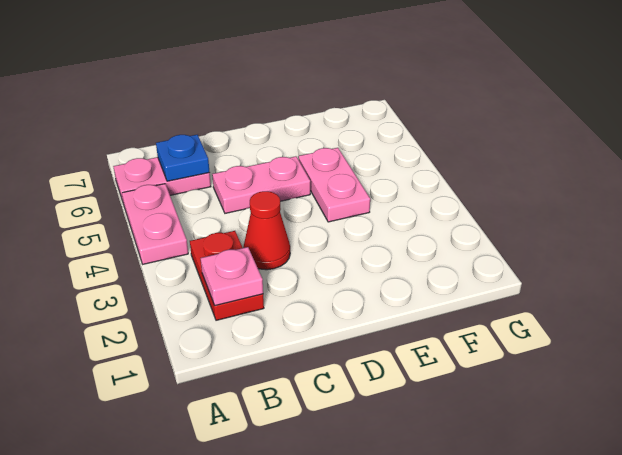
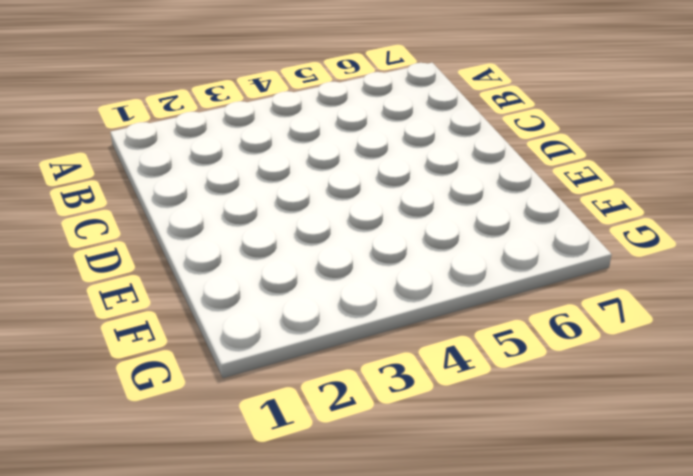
none -> pink plate A4:A5 level 1
none -> pink plate A6:B6 level 1

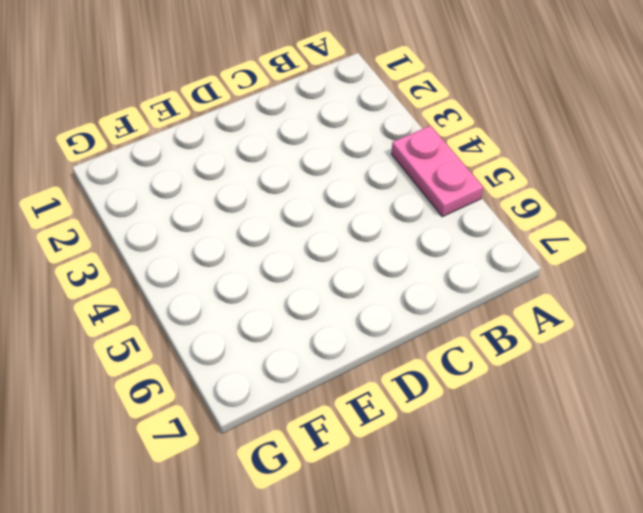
none -> pink plate A6:B6 level 1
none -> red plate B2:B3 level 1

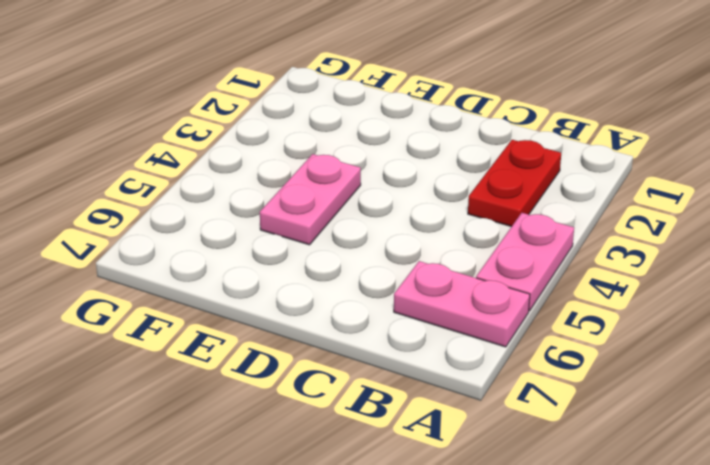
none -> red cone C3 level 1
none -> pink plate C5:D5 level 1

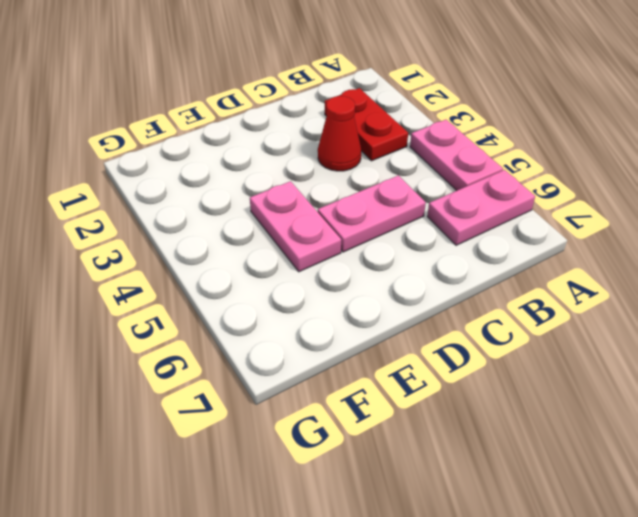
none -> pink plate B2 level 2
none -> blue plate B6 level 2

